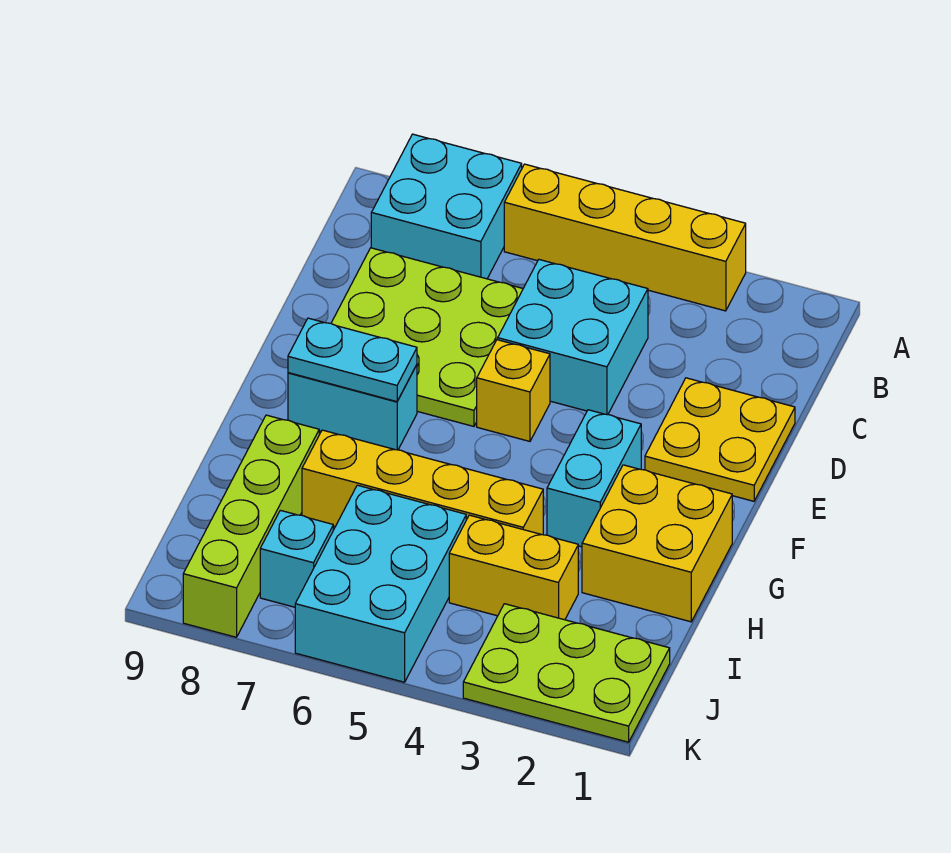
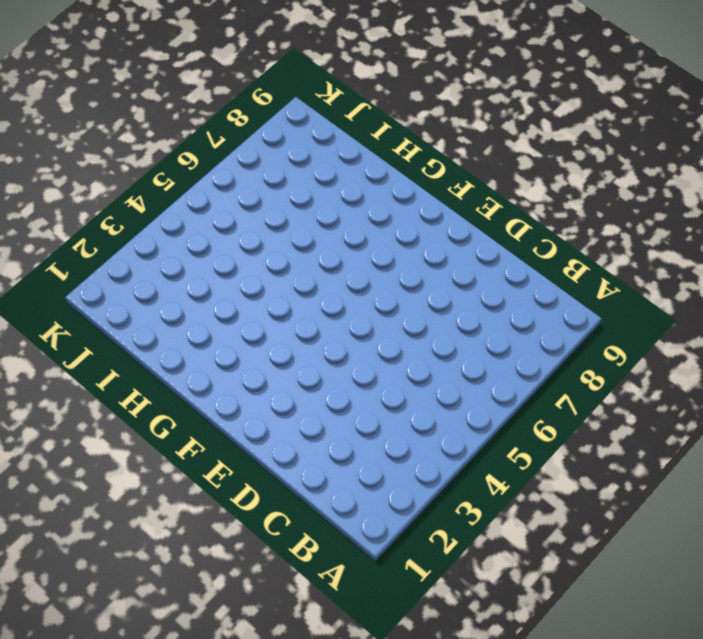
none -> yellow brick A3:A6 level 1
none -> cyan brick A7:B8 level 1
none -> cyan brick C4:D5 level 1

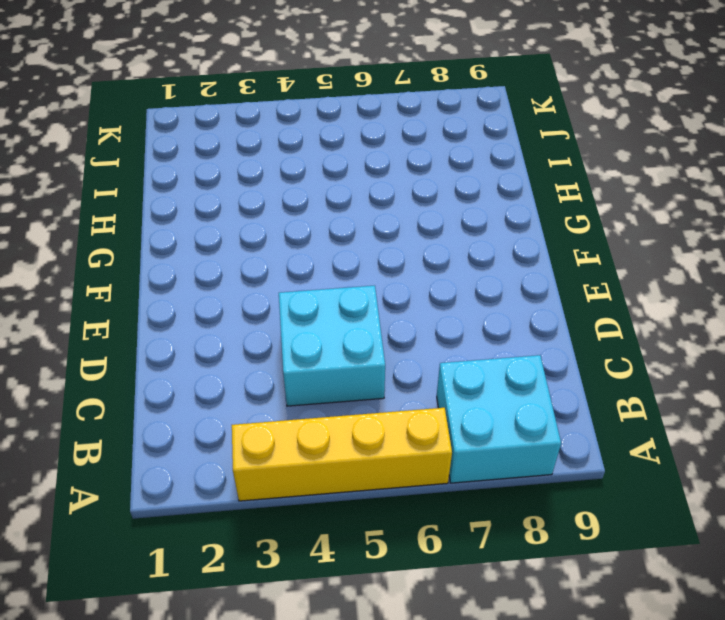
none -> lime plate C6:E8 level 1
none -> yellow plate D1:E2 level 1
none -> yellow brick E5 level 1

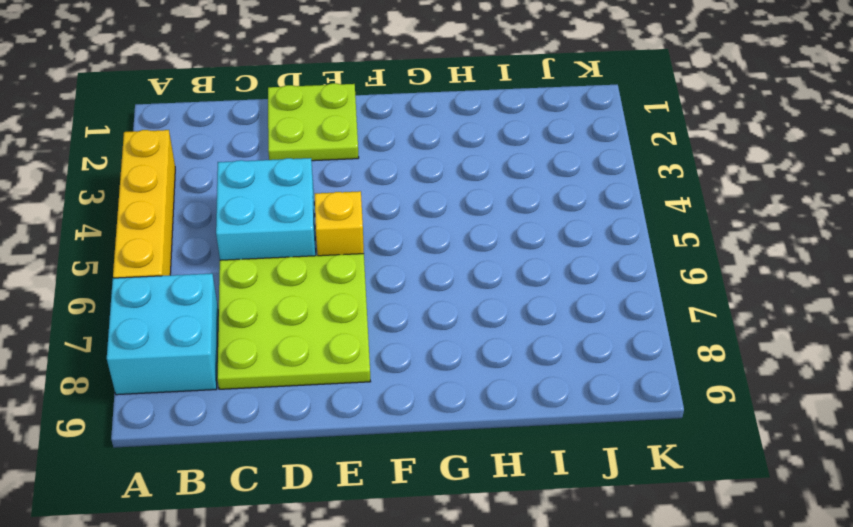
lime plate D1:E2 level 1 -> yellow plate D1:E2 level 1
none -> cyan brick F3:G3 level 1
none -> cyan brick F7:F8 level 1
none -> yellow brick G1:H2 level 1

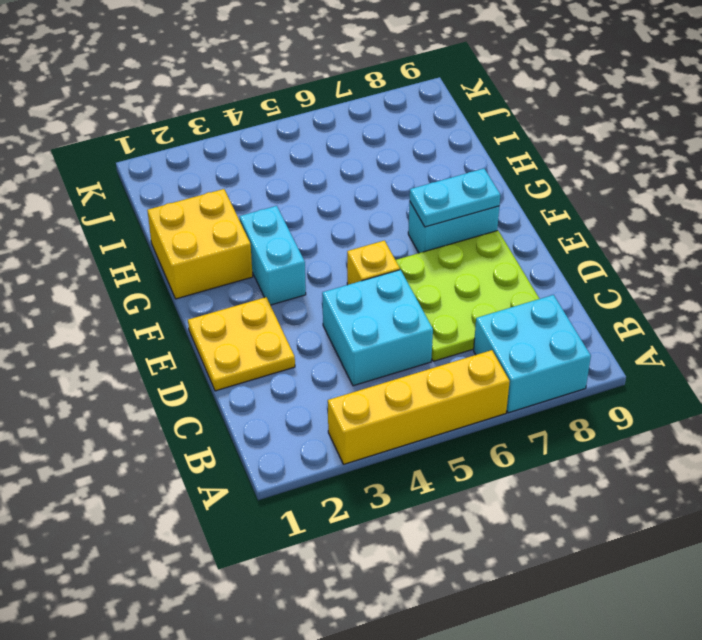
none -> yellow brick H4:H7 level 1
none -> lime brick H8:K8 level 1
none -> yellow brick I3:I4 level 1

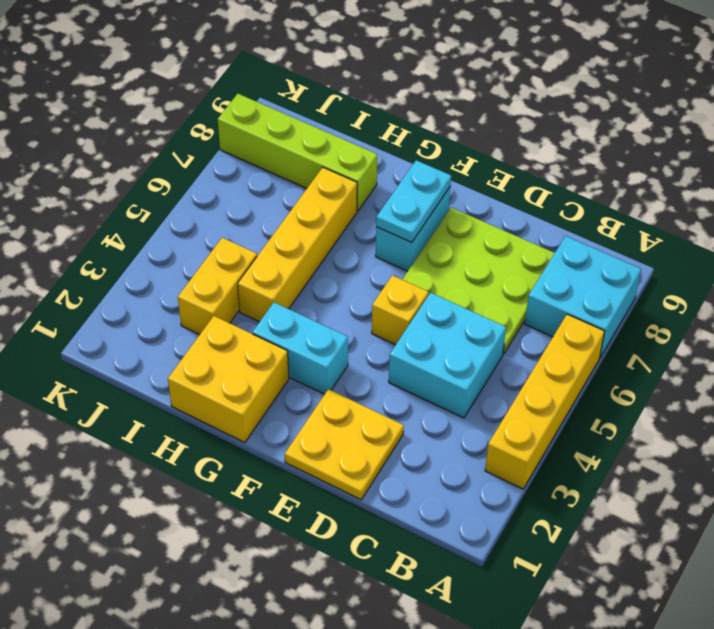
none -> cyan brick I5:K6 level 1
none -> lime plate J1:K3 level 1
none -> cyan brick J7 level 1

